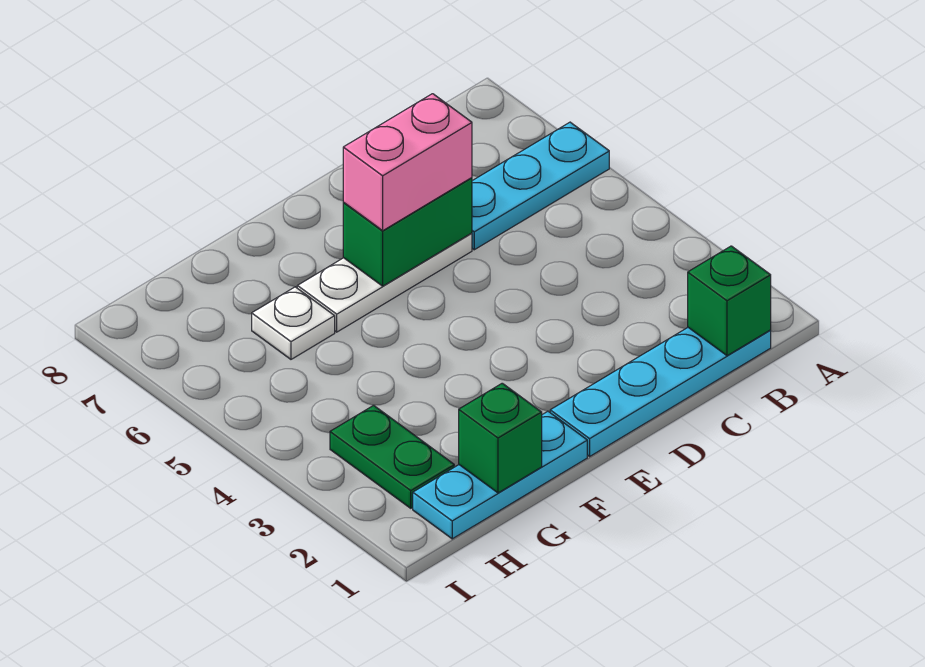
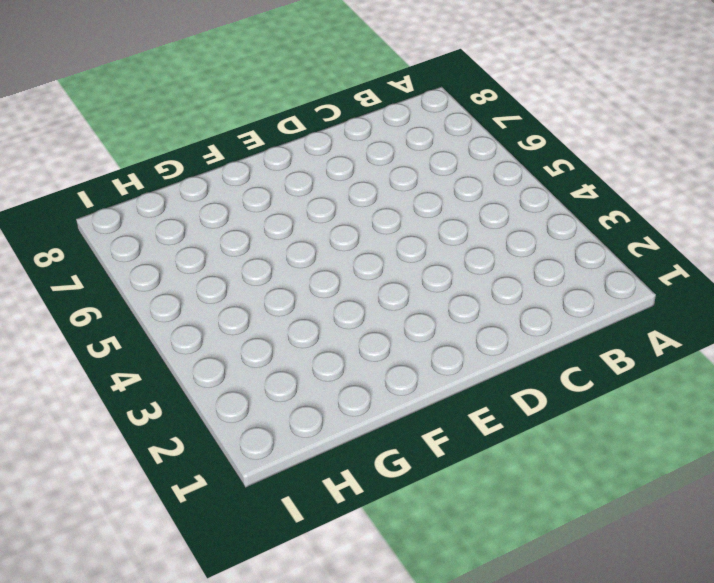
none -> cyan plate A6:C6 level 1
none -> cyan plate B1:E1 level 1

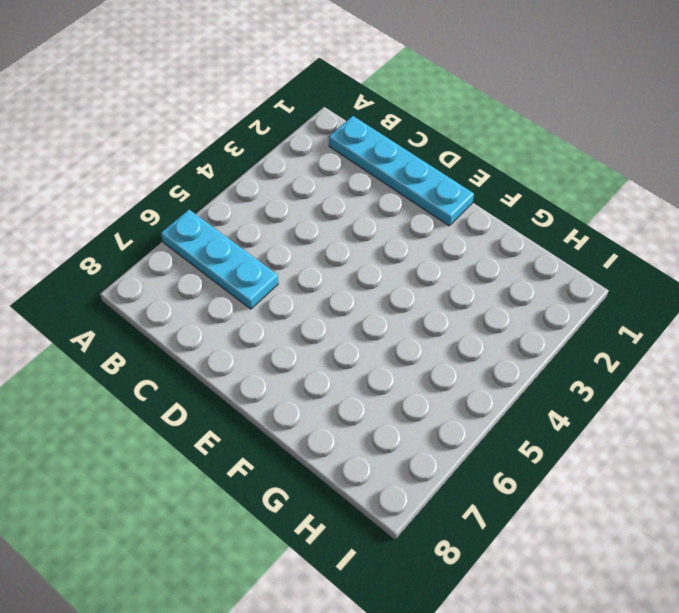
none -> white plate D6:F6 level 1
none -> cyan plate F1:H1 level 1

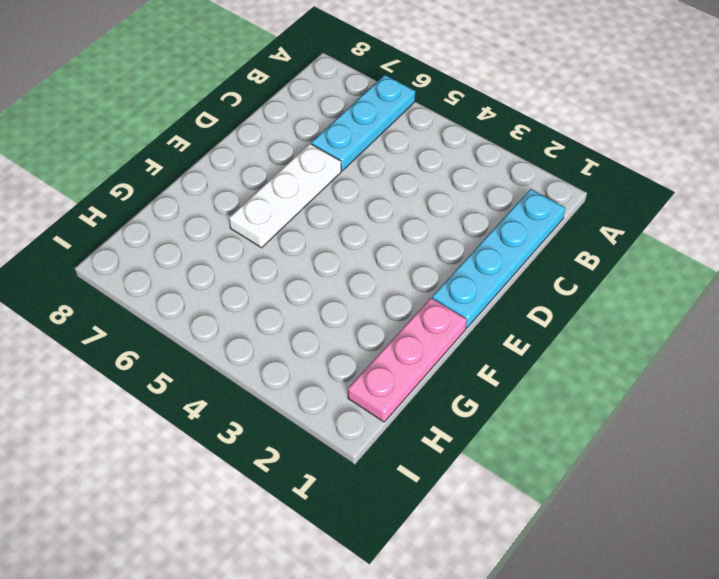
pink plate F1:H1 level 1 -> cyan plate F1:H1 level 1
none -> white plate G6 level 1
none -> green plate H2:H3 level 1

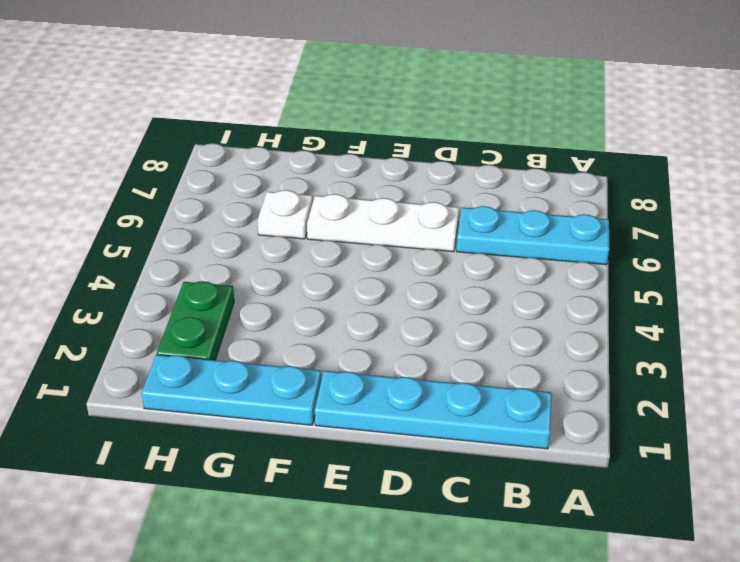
none -> green brick B1 level 2
none -> green brick D6:E6 level 2

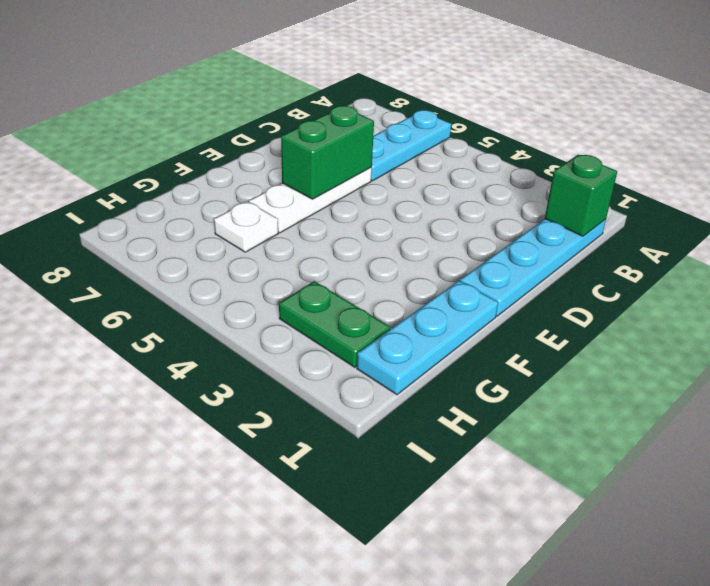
none -> green brick G1 level 2
none -> pink brick D6:E6 level 3

